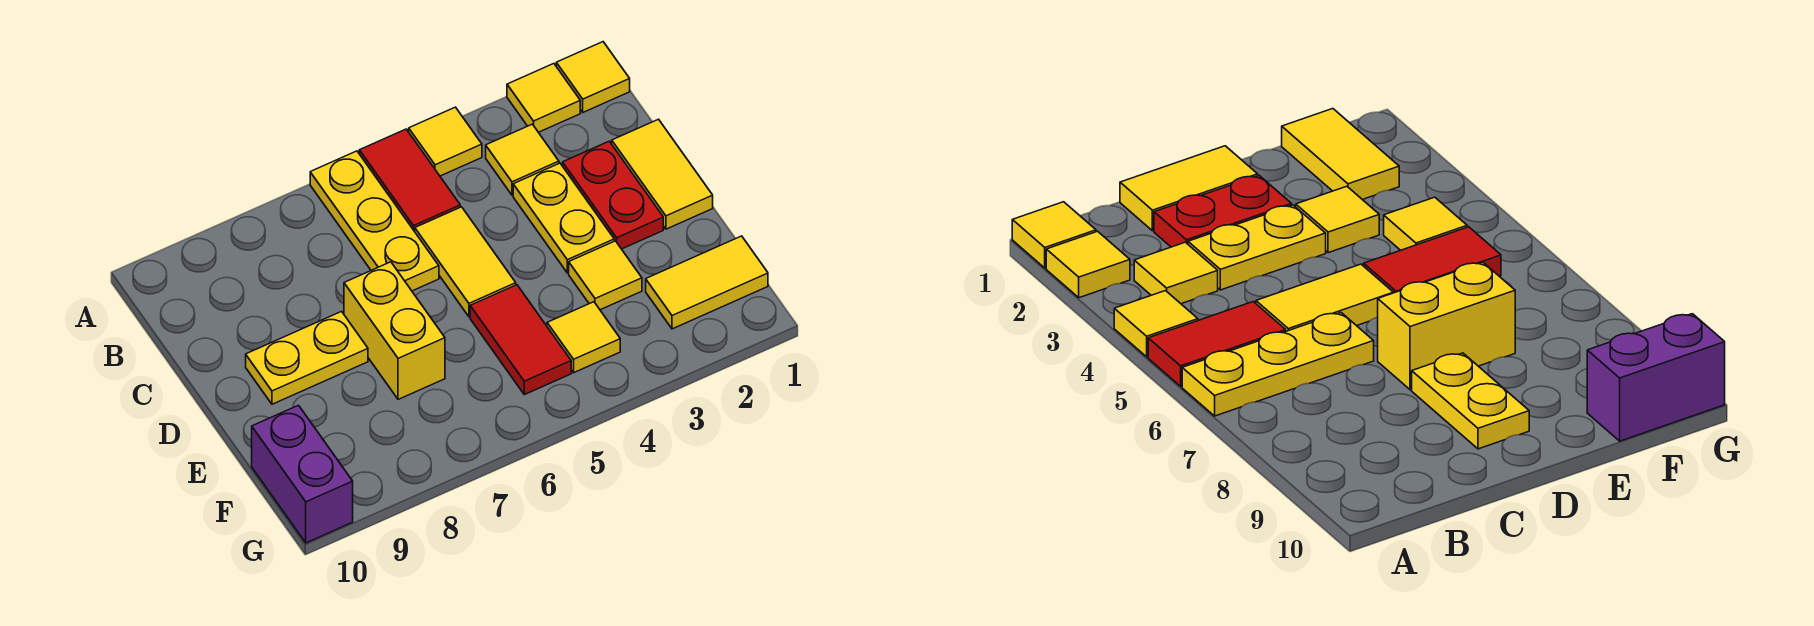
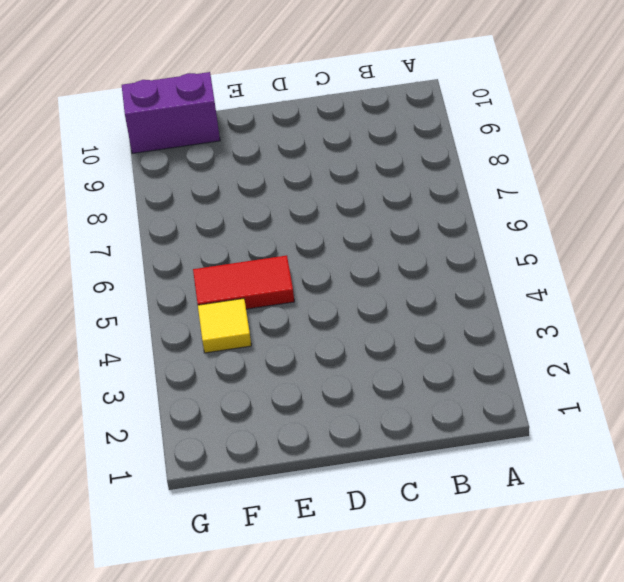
none -> yellow tile A1 level 1
none -> yellow tile A2 level 1
none -> yellow tile A4 level 1

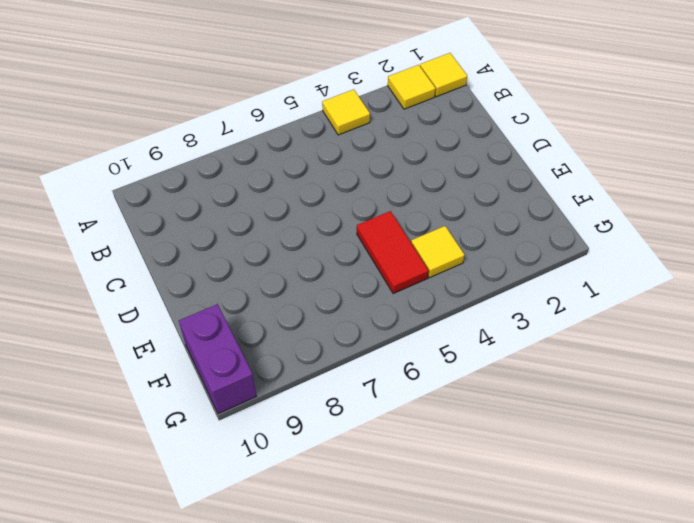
none -> red tile A5:B5 level 1
none -> yellow plate A6:C6 level 1
none -> yellow tile B3 level 1

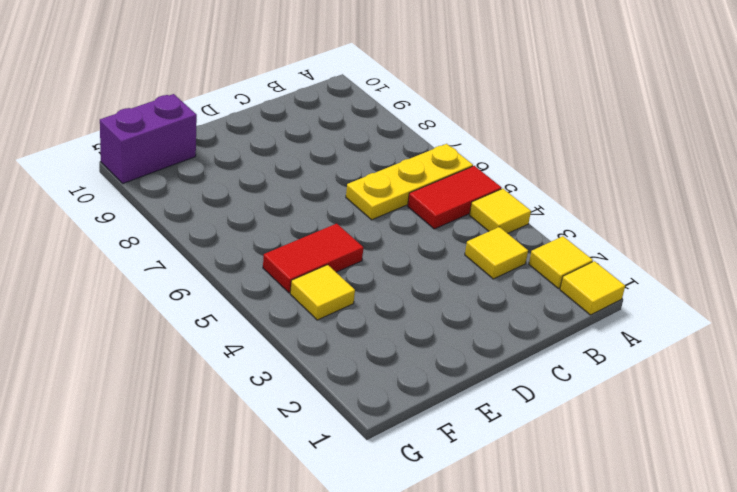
none -> yellow tile C1:D1 level 1
none -> red plate C2:D2 level 1
none -> yellow plate C3:D3 level 1

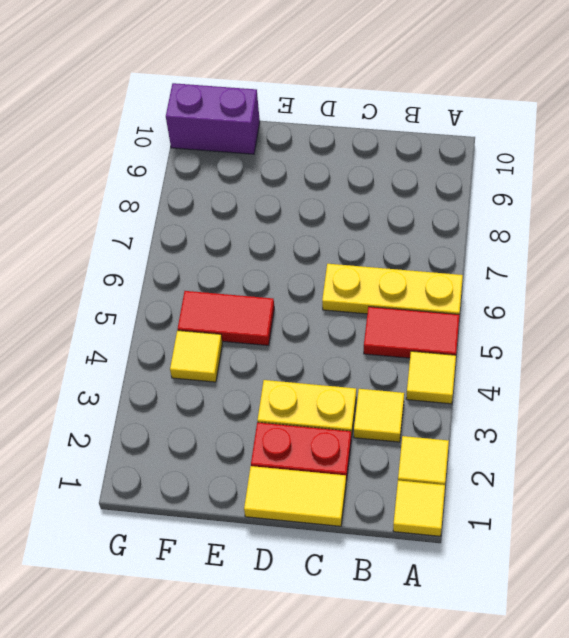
none -> yellow tile C5:D5 level 1
none -> yellow brick D7:E7 level 1
none -> yellow plate D8:D9 level 1

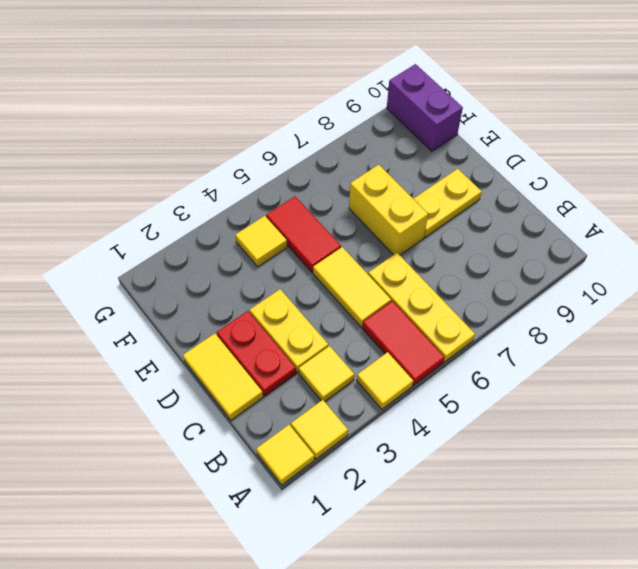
none -> yellow tile E3 level 1
none -> yellow tile F1:F2 level 1

